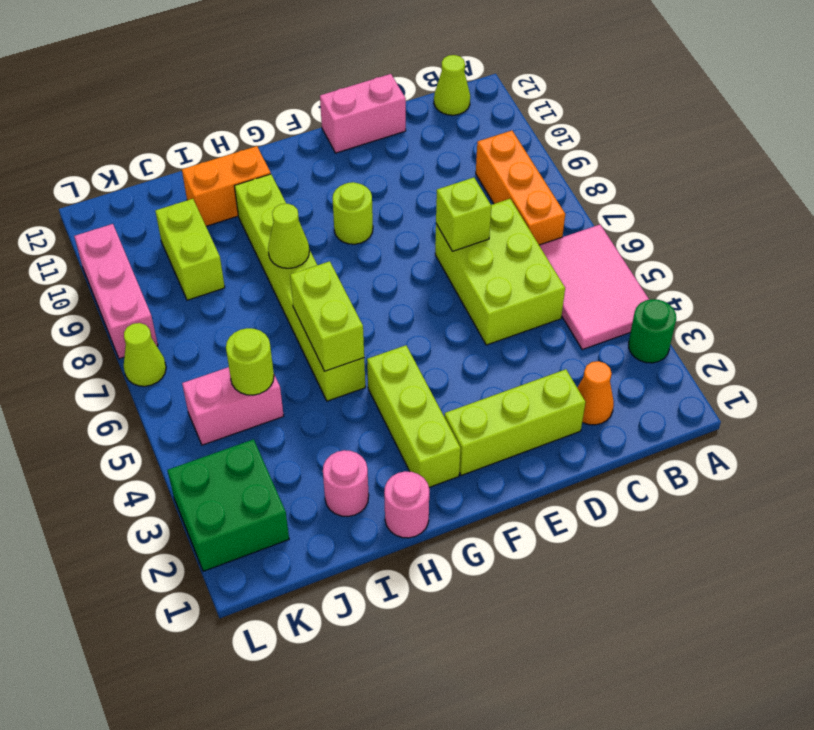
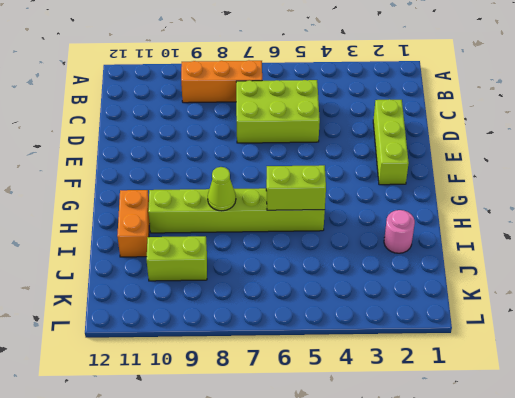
none -> green round brick A3 level 1
none -> pink tile A4:B6 level 1
none -> lime cone B12 level 1

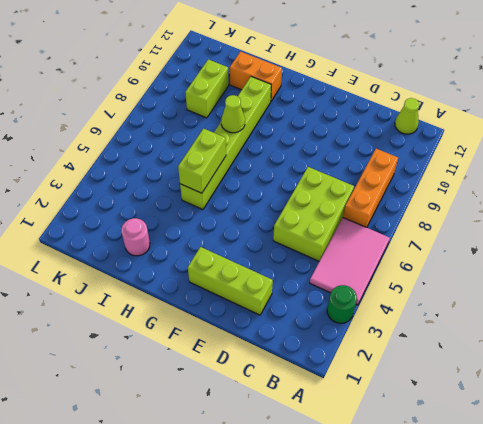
none -> orange cone C2 level 1
none -> pink brick D12:E12 level 1
none -> lime round brick F9 level 1

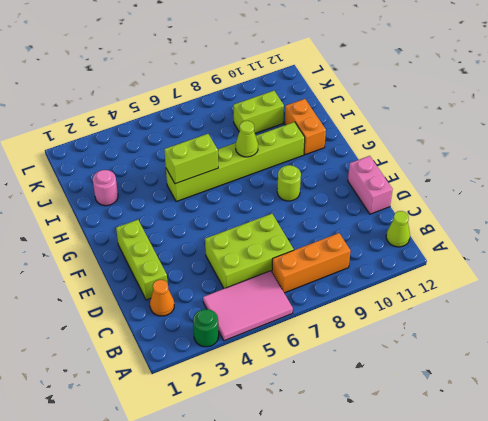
none -> lime brick G2:G4 level 1
none -> pink round brick H1 level 1
none -> pink brick J5:K5 level 1

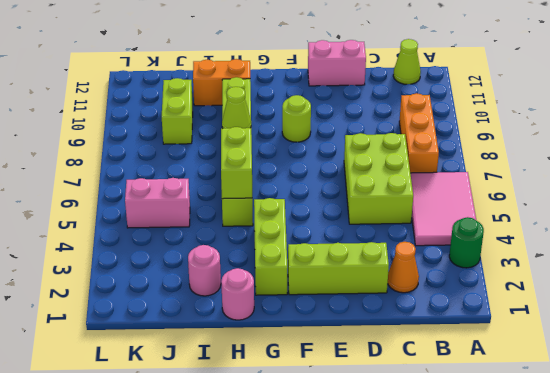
none -> green brick K2:L3 level 1
none -> lime cone L7 level 1
none -> pink brick L8:L10 level 1

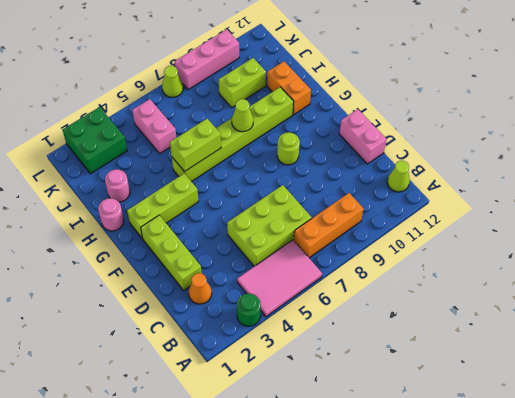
none -> lime brick D7 level 2
none -> lime round brick J5 level 2

